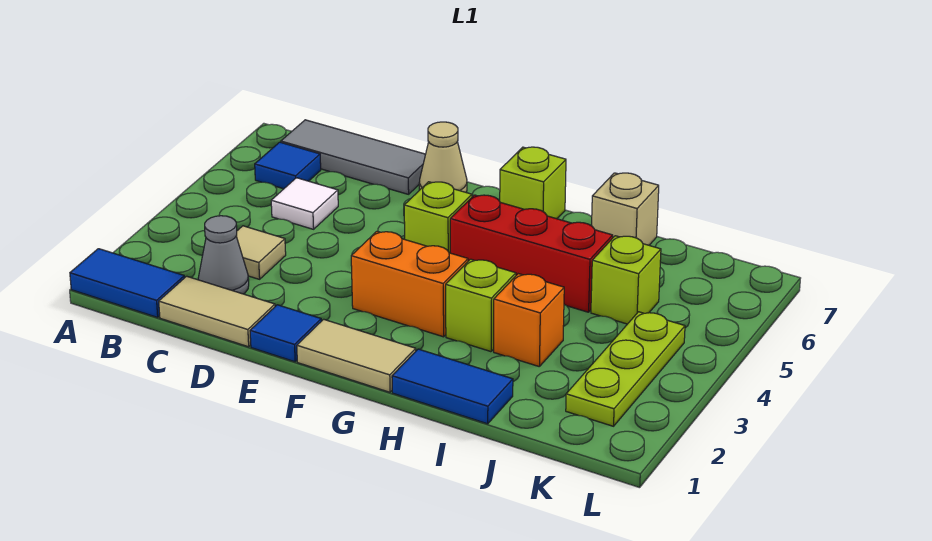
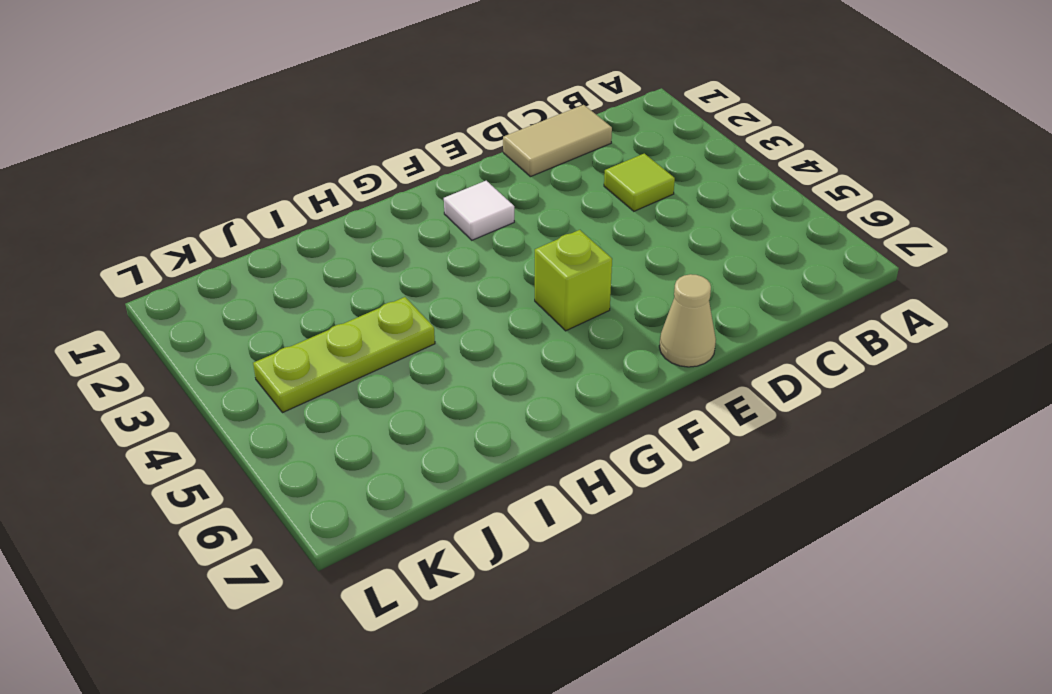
lime tile C3 level 1 -> tan tile C3 level 1
white tile F2 level 1 -> white tile C5 level 1
lime plate I4:K4 level 1 -> lime plate K2:K4 level 1
none -> blue tile A1:B1 level 1
none -> blue tile B6 level 1
none -> grey tile B7:D7 level 1

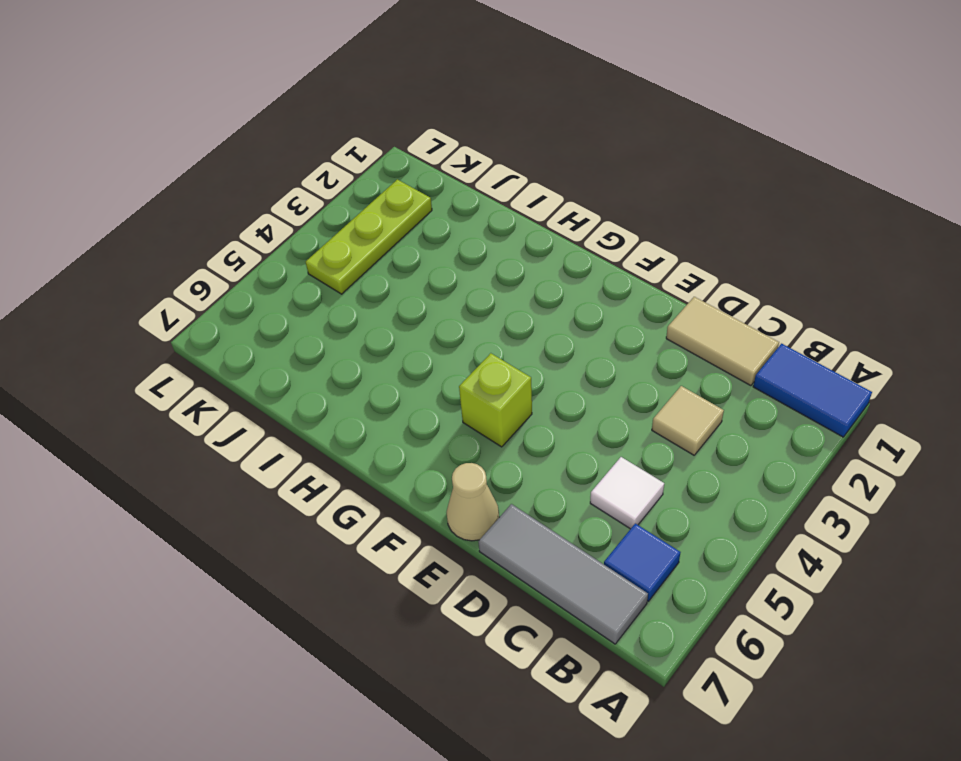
none -> grey cone C2 level 1
none -> blue tile E1 level 1
none -> tan tile F1:G1 level 1

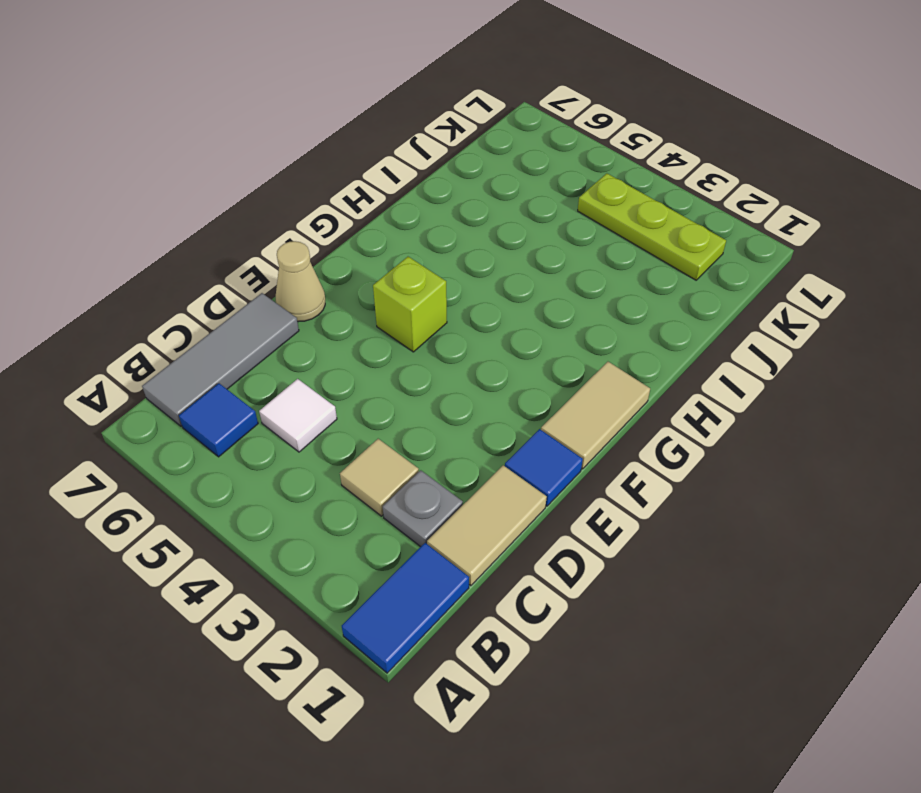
grey plate C2 level 1 -> grey cone C2 level 1
none -> orange brick F3:G3 level 1
none -> red brick G5:I5 level 1
none -> lime brick G7 level 1

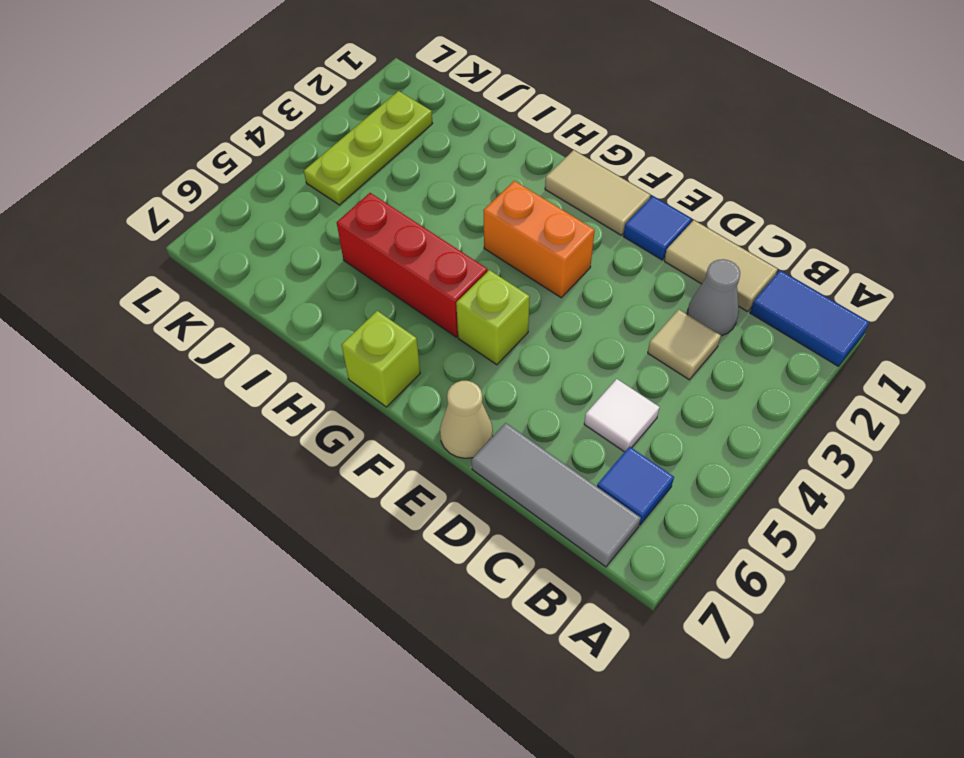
none -> blue tile H1:I1 level 1
none -> lime brick H3 level 1
none -> orange brick I3 level 1

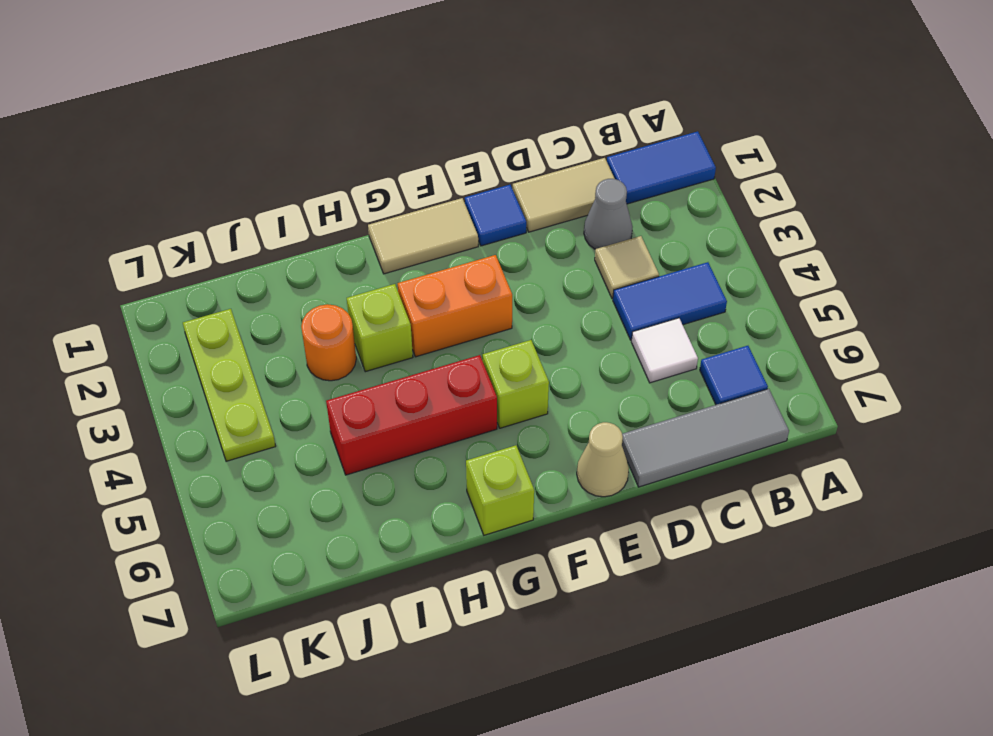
blue tile B4:C4 level 1 -> blue tile H1:I1 level 1
orange round brick I3 level 1 -> orange brick I3 level 1
none -> tan brick I7 level 1
none -> lime brick J5 level 1

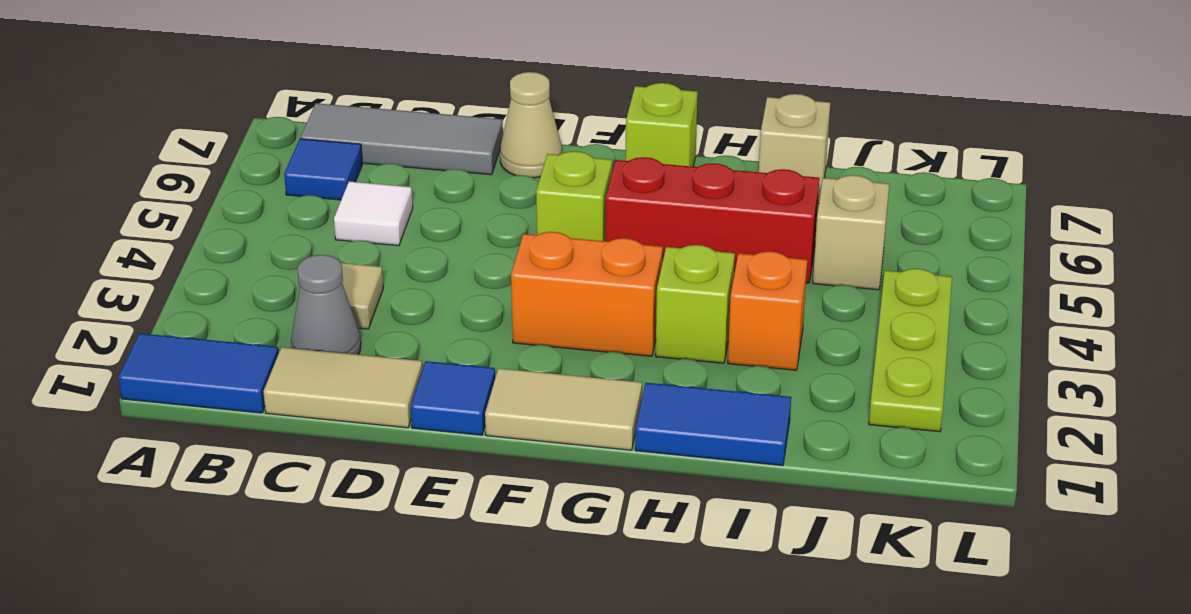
tan brick J5 level 1 -> lime brick J5 level 1

